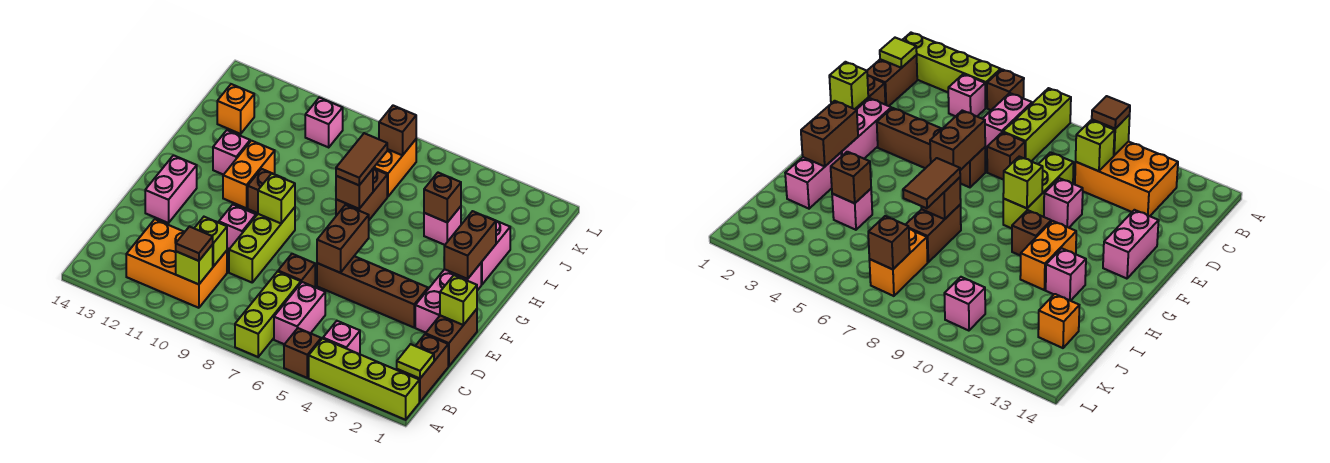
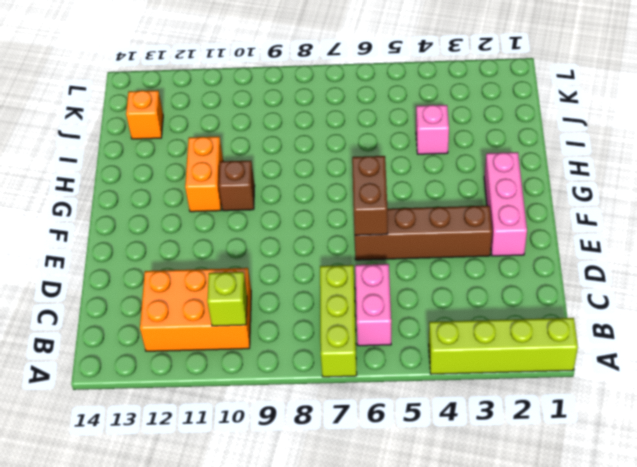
none -> brown brick A5 level 1
none -> brown brick B1:C1 level 1
none -> pink brick B4 level 1
none -> brown brick D1:E1 level 1

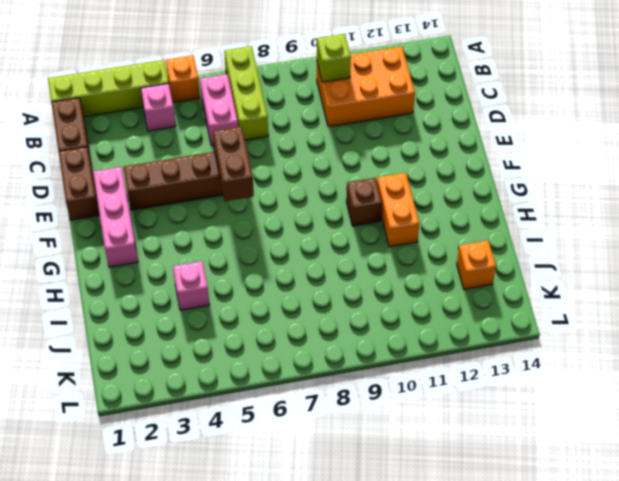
orange brick A5 level 1 -> brown brick A5 level 1
none -> brown brick D7 level 1
none -> lime brick D9:F9 level 1
none -> pink brick E10 level 1
none -> pink brick E13:F13 level 1

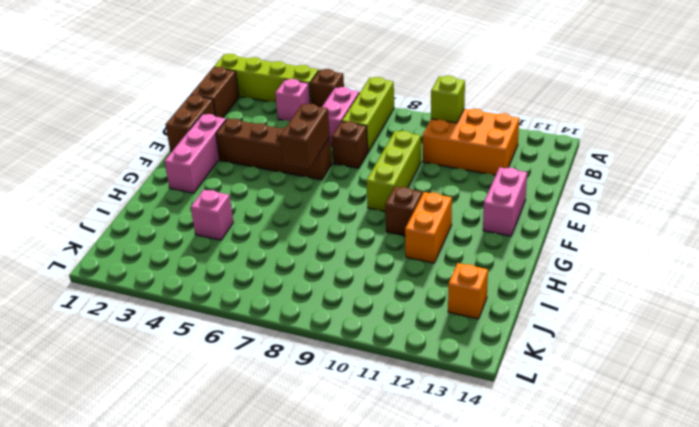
none -> pink brick E10 level 1
none -> pink brick H2:I2 level 1
none -> brown brick H7:I7 level 1
none -> pink brick H12 level 1

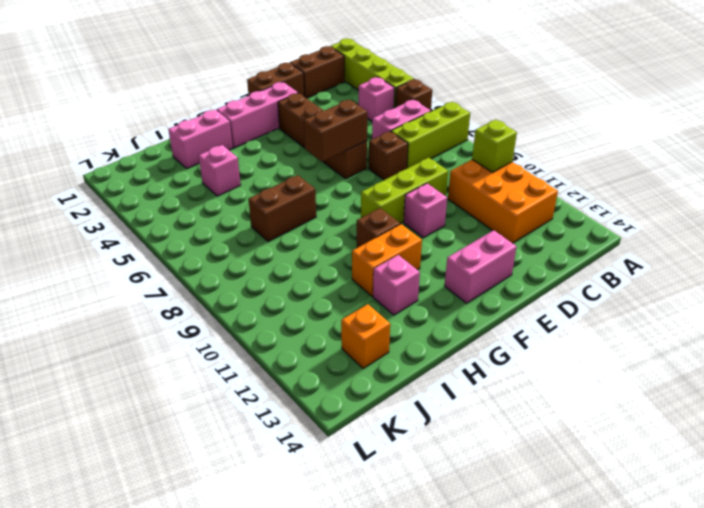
none -> orange brick J7:K7 level 1
none -> pink brick K10 level 1
none -> lime tile B1 level 2
none -> lime brick C10 level 2

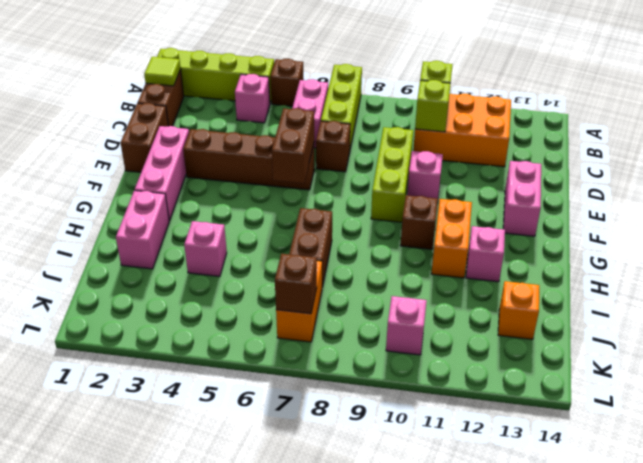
none -> lime brick E1 level 2
none -> lime brick F9 level 2
none -> brown brick G2:H2 level 2
none -> brown brick H7 level 2

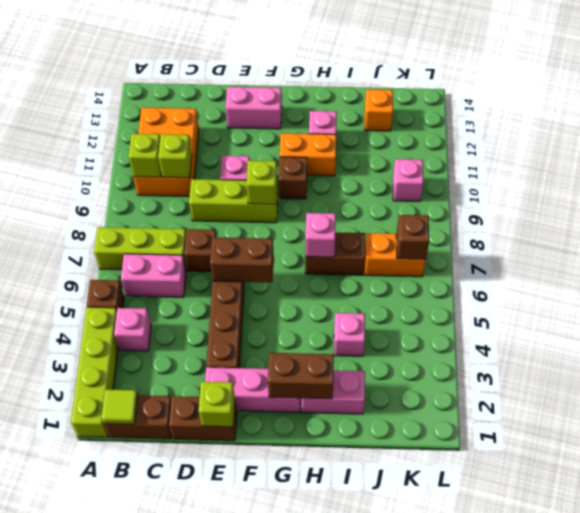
pink brick H7 level 2 -> brown brick H7 level 2
none -> brown brick I4 level 2
none -> brown tile B10 level 3
none -> brown tile H7:I7 level 3

